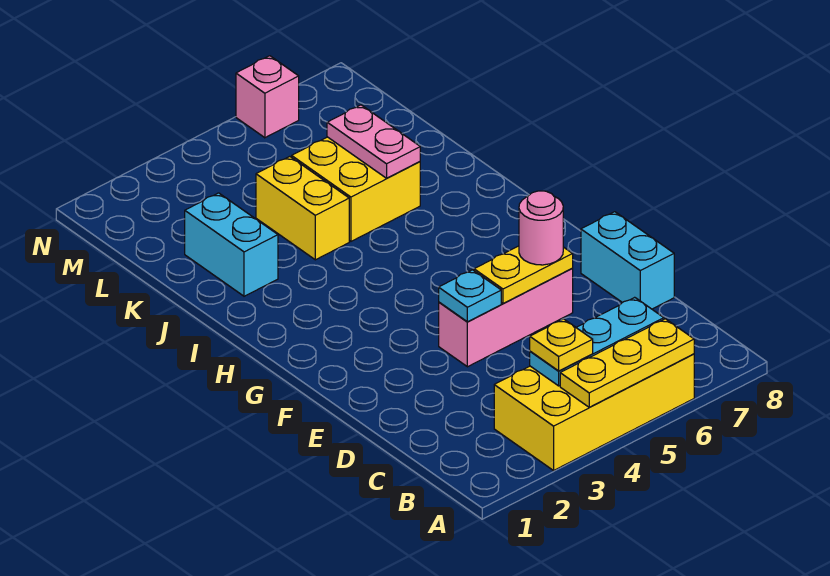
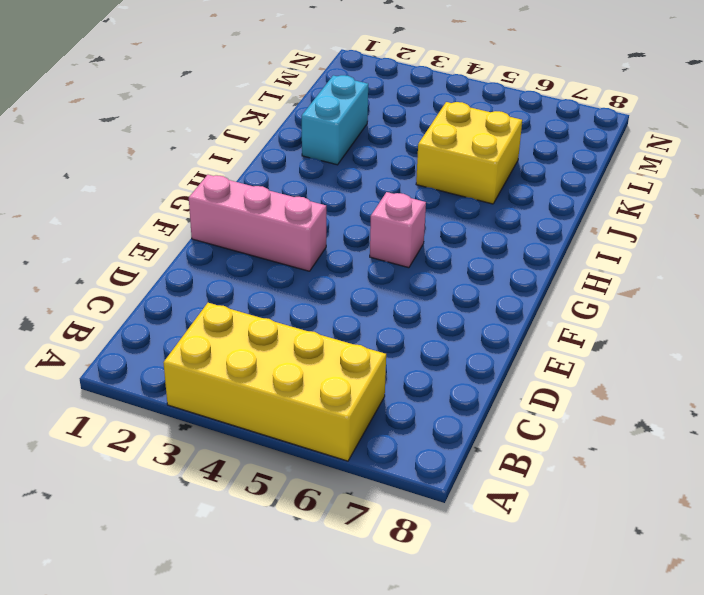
pink brick F1:F3 level 1 -> pink brick E4:E6 level 1
pink brick G5 level 1 -> pink brick N6 level 1
none -> cyan brick D8:E8 level 1
none -> yellow brick J4:K4 level 1
none -> yellow plate A4:A6 level 2

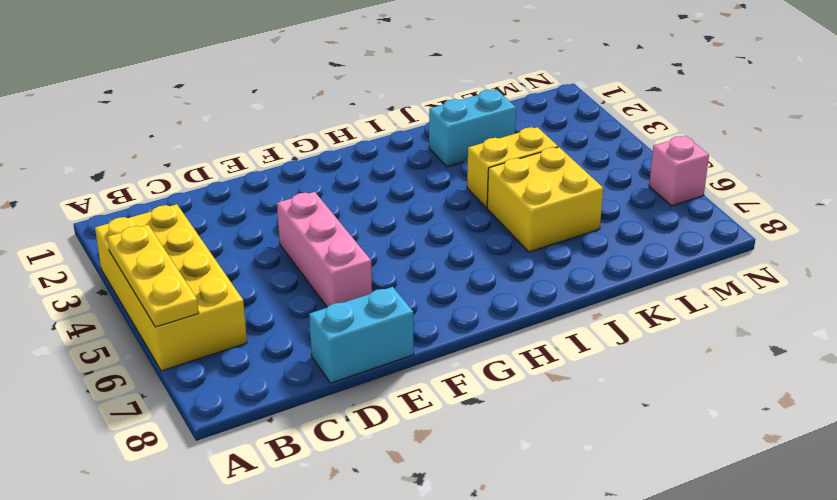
none -> cyan plate B4:B6 level 2
none -> cyan plate E4 level 2
none -> yellow plate E5:E6 level 2

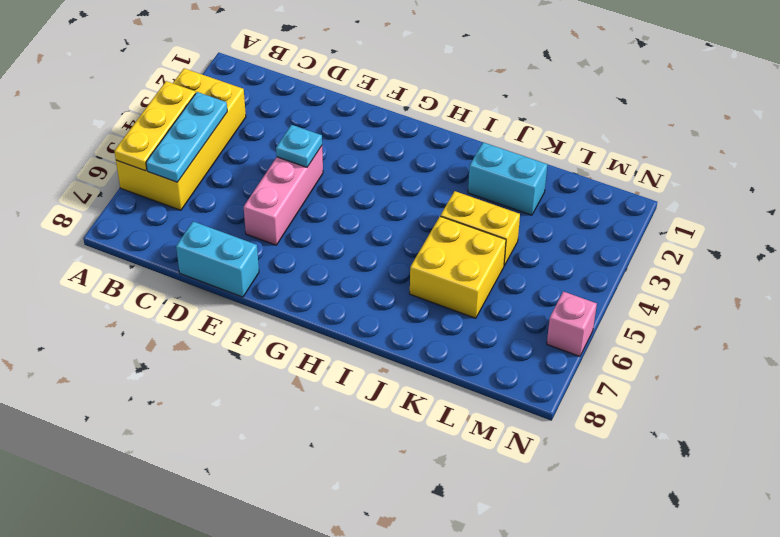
none -> yellow plate E5:E6 level 2
none -> pink plate J6:K6 level 2
none -> yellow plate B4 level 3

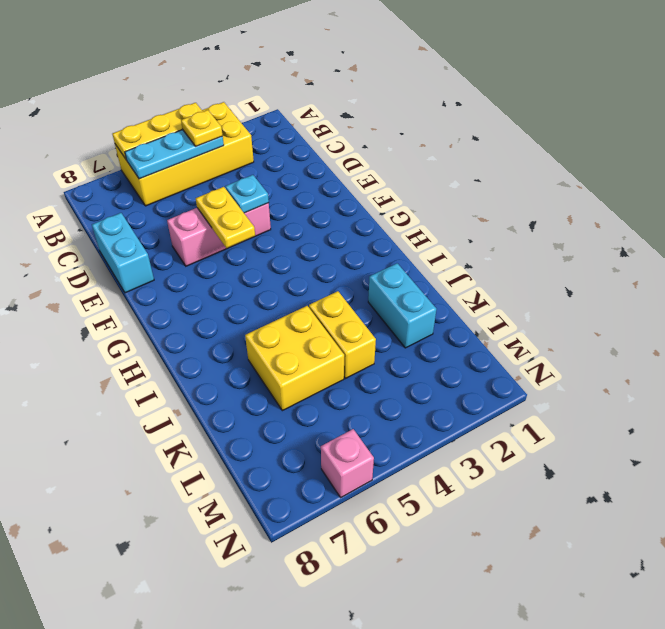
yellow plate E5:F5 level 2 -> yellow plate E5:E6 level 2
none -> pink plate J6:K6 level 2
none -> pink round brick E6 level 3

